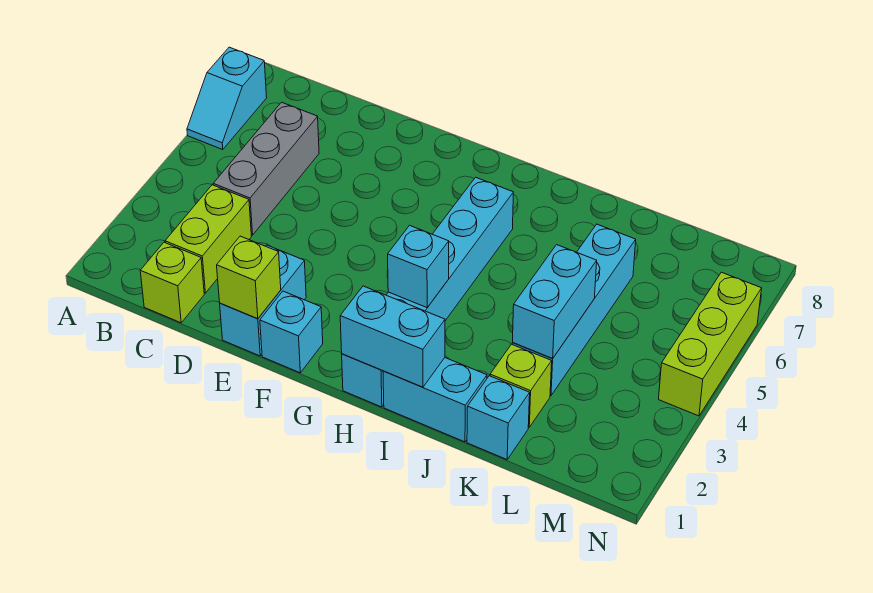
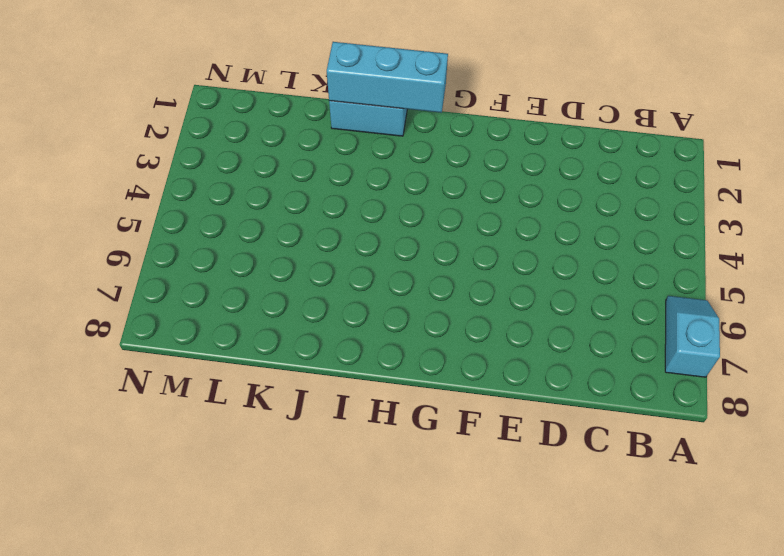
cyan brick H1:J1 level 2 -> cyan brick H1:I1 level 2
none -> lime brick C1 level 1
none -> lime brick C2:C3 level 1
none -> grey brick C4:C6 level 1

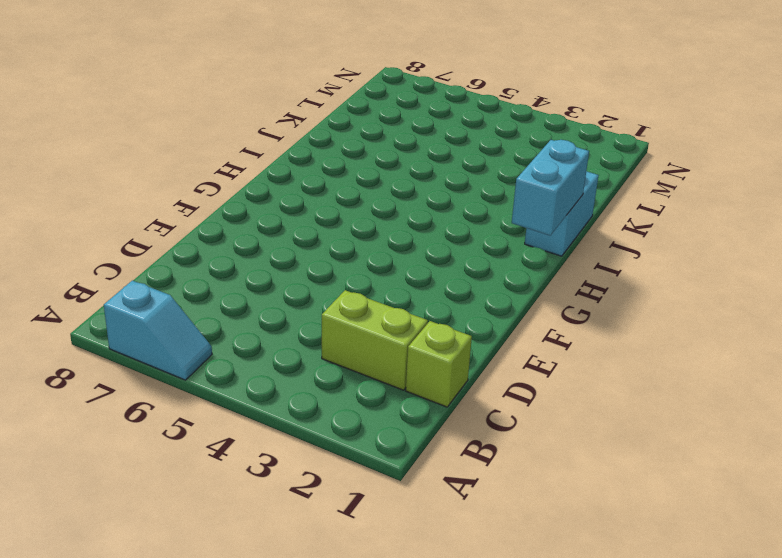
none -> grey brick C4:C6 level 1
none -> cyan brick E1:E2 level 1
none -> cyan brick F1 level 1

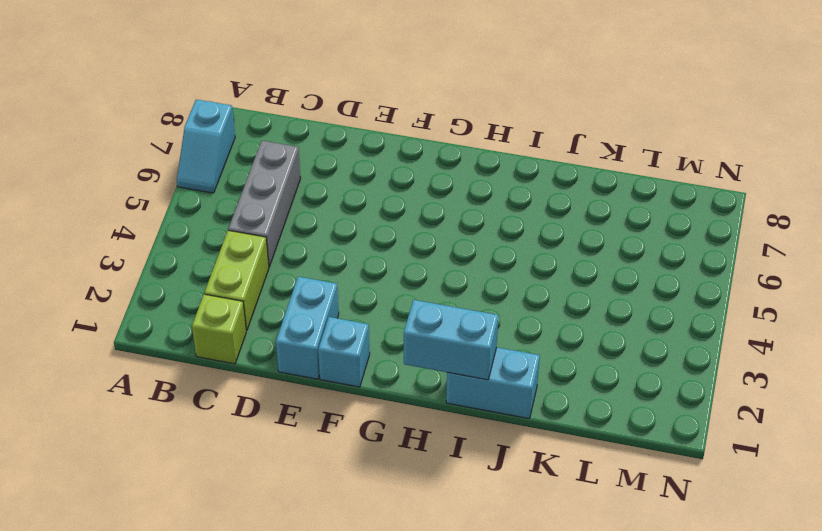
none -> cyan brick H1:H6 level 1
none -> cyan brick K1 level 1
none -> lime brick K2 level 1

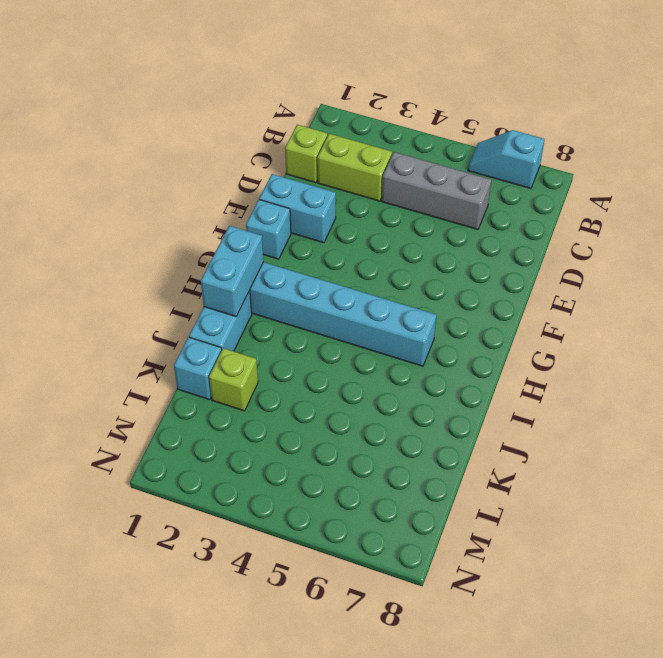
none -> cyan brick K3:K6 level 1
none -> lime brick N4:N6 level 1
none -> lime brick E1 level 2

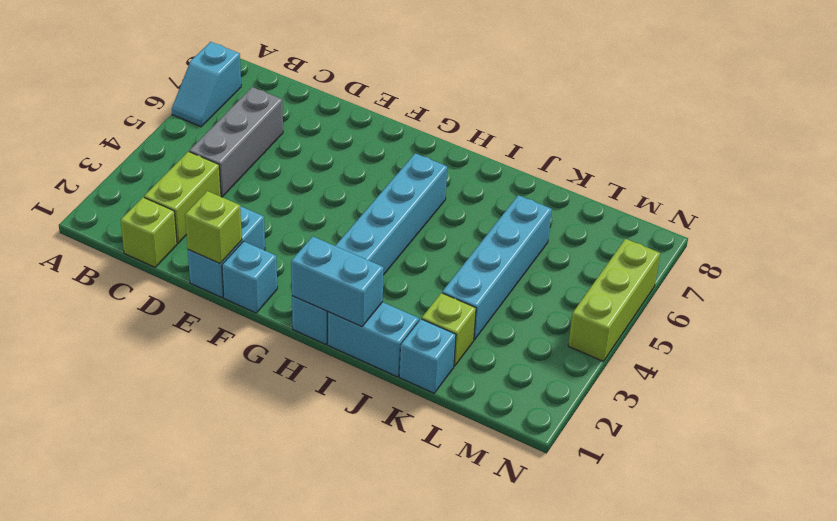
none -> cyan brick H3 level 2
none -> cyan brick K3:K4 level 2

